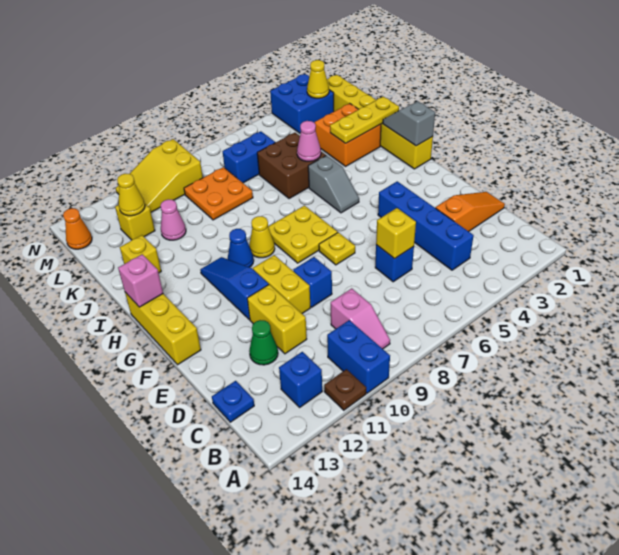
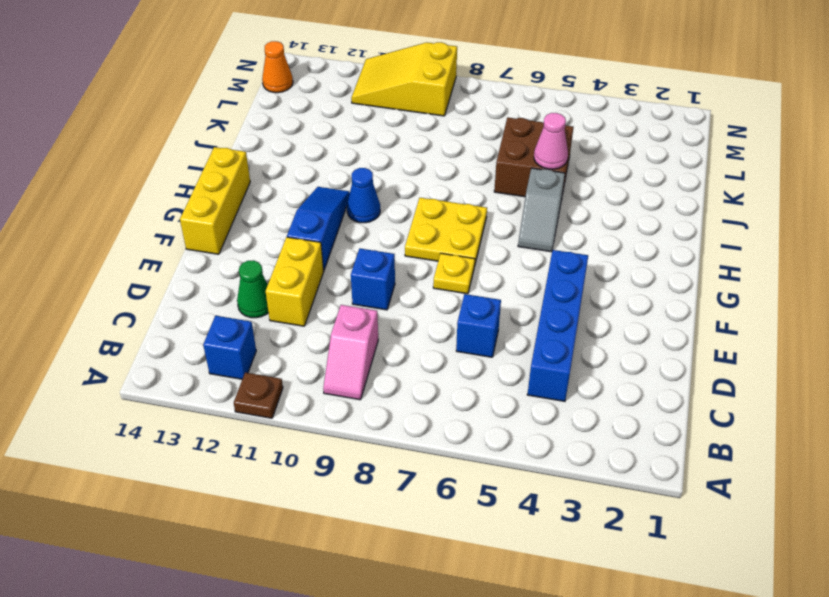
none -> blue brick A10:B10 level 1
none -> blue plate C14 level 1
none -> orange slope D1:D3 level 1 top 3
none -> yellow brick E10:F10 level 1

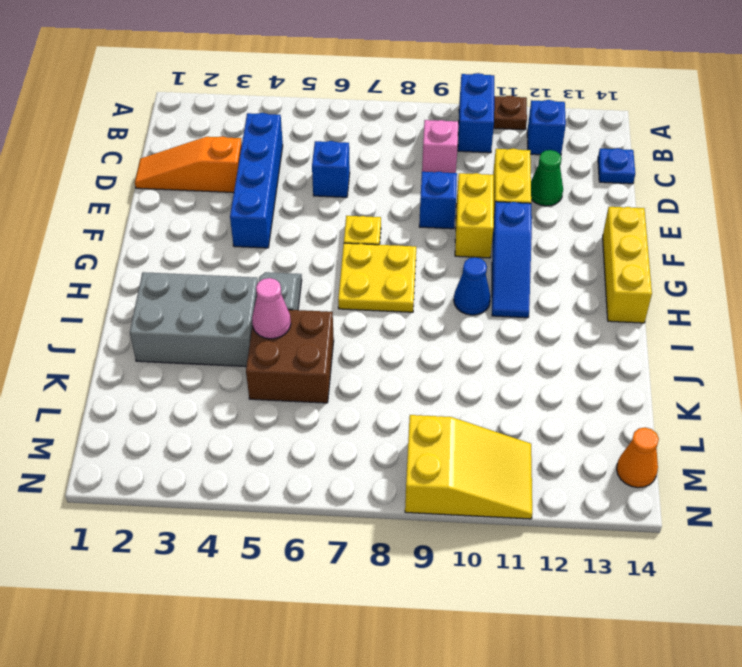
grey brick I2:J4 level 1 -> orange brick J2:K3 level 1
none -> yellow brick H1:M1 level 1
none -> yellow cone H9 level 1
none -> yellow brick J13 level 1
none -> orange plate K8:L9 level 1

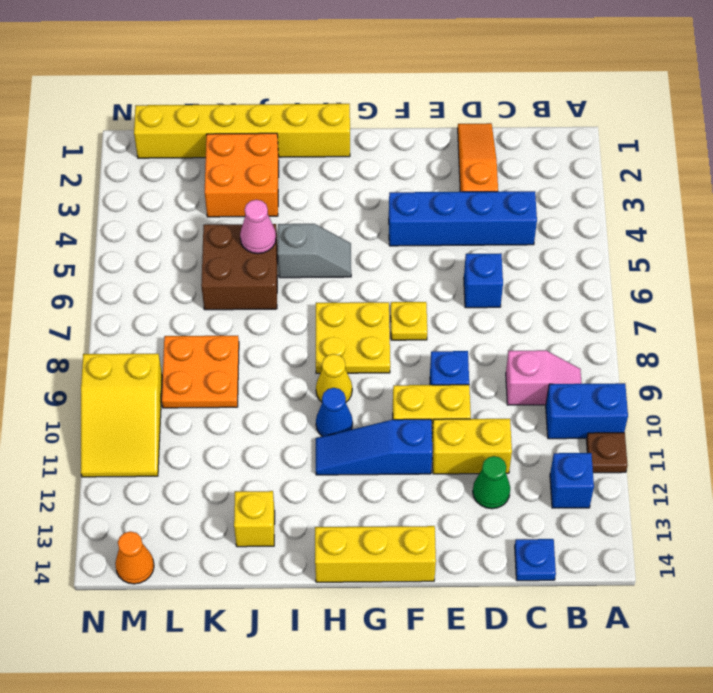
none -> pink cone K11 level 1
none -> blue brick L6:L7 level 1
none -> yellow brick L12 level 1
none -> blue brick M2:N3 level 1

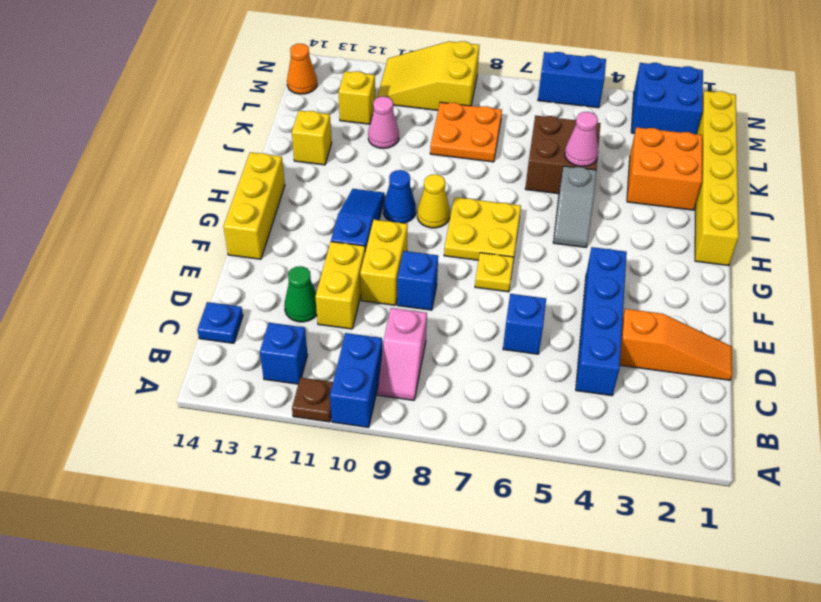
blue brick N5:N6 level 1 -> blue brick L6:L7 level 1
none -> yellow brick D6 level 2
none -> grey slope H1:I1 level 2 top H
none -> pink brick H14 level 2
none -> yellow plate J1:J3 level 2

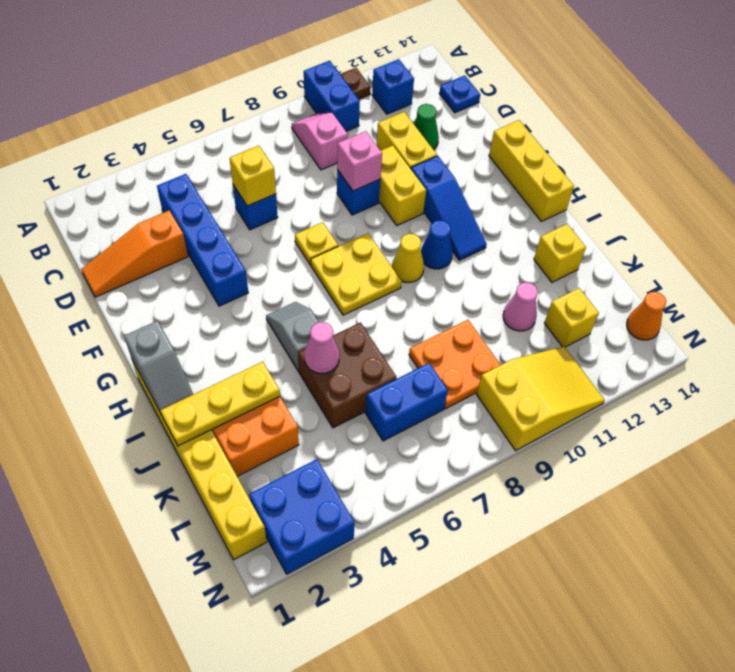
pink brick E9 level 2 -> pink brick H14 level 2
none -> yellow cone L12 level 2
none -> yellow cone M2 level 2

